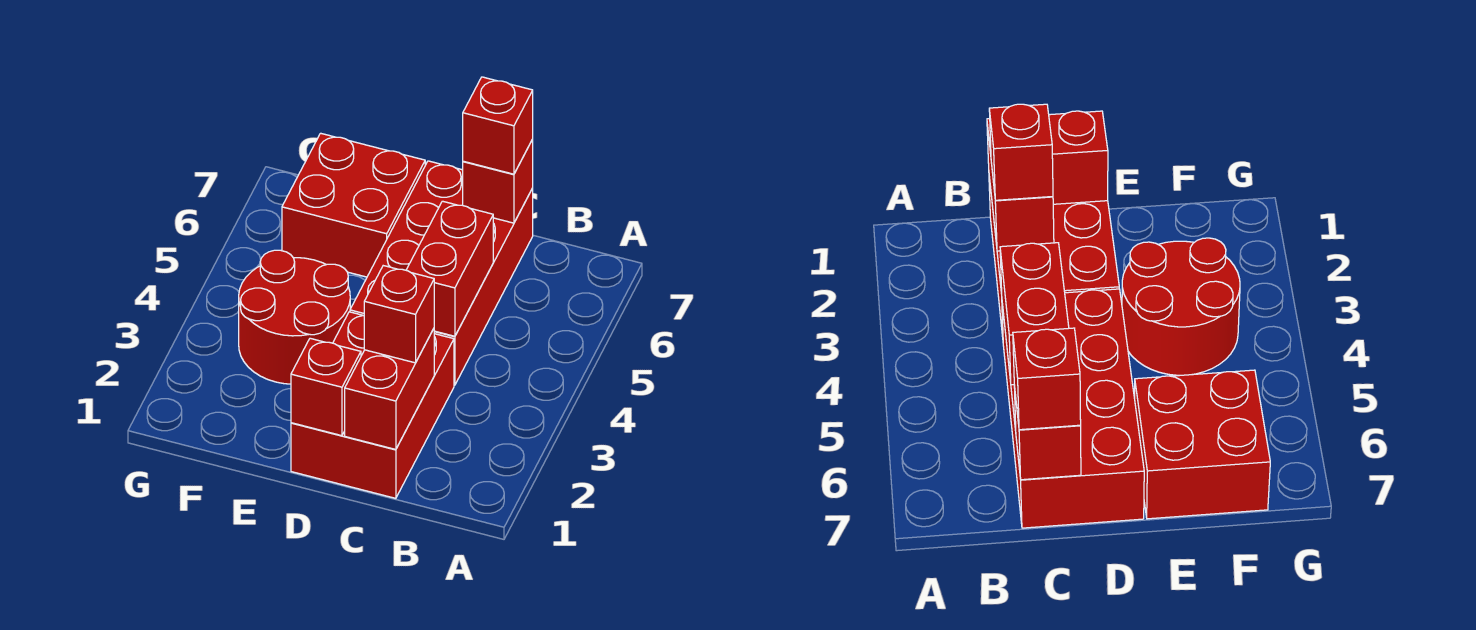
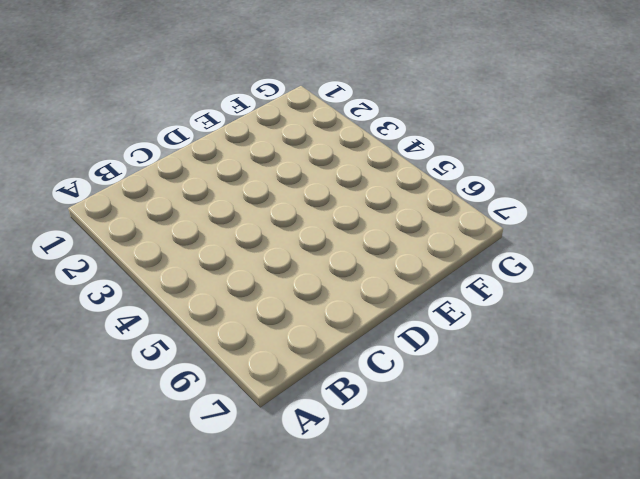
none -> red brick C1:D3 level 1
none -> red brick C4:D7 level 1

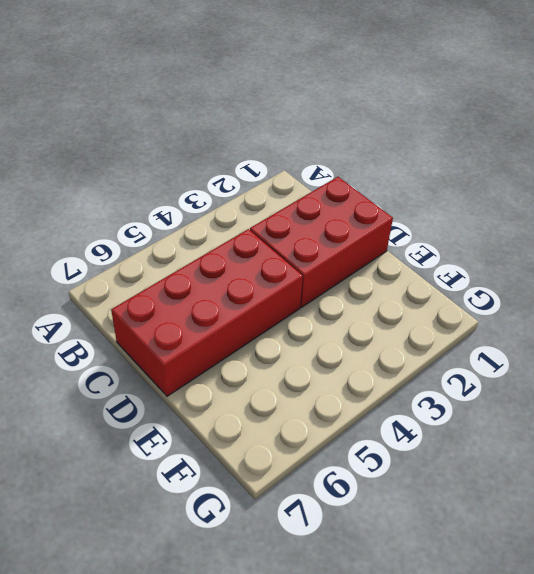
none -> red round brick E3:F4 level 1
none -> red brick E6:F7 level 1

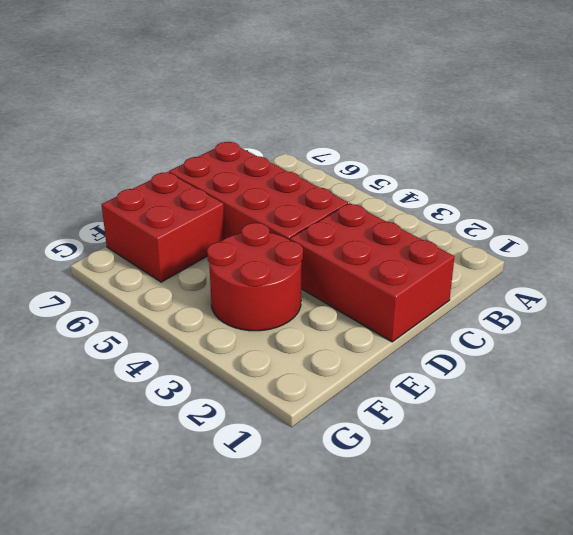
none -> red brick C1:C2 level 2
none -> red brick C4:C5 level 2

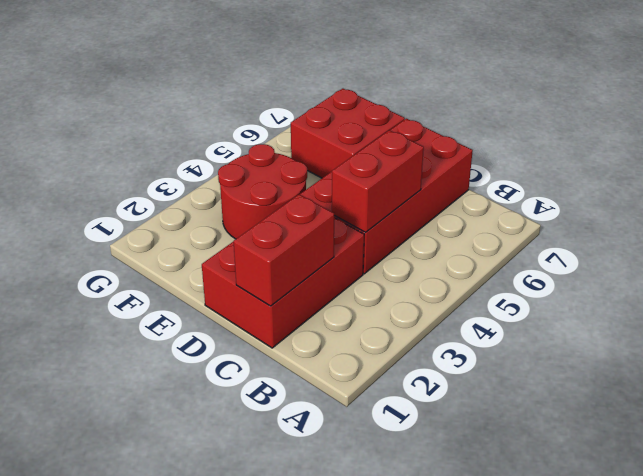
none -> red brick C7 level 2
none -> red brick D1 level 2

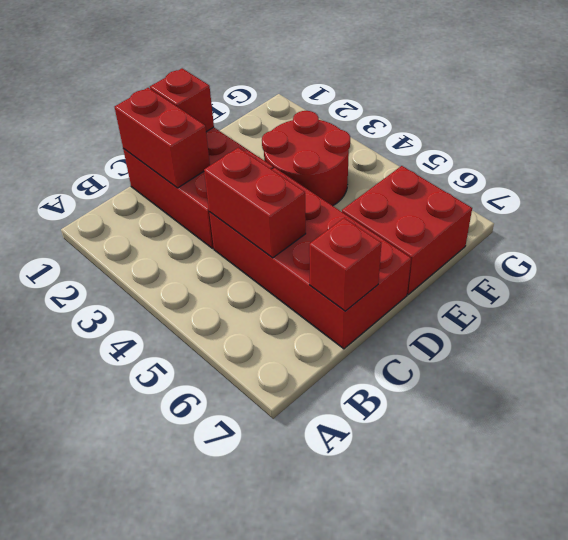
none -> red brick C2 level 3
none -> red brick C7 level 3

